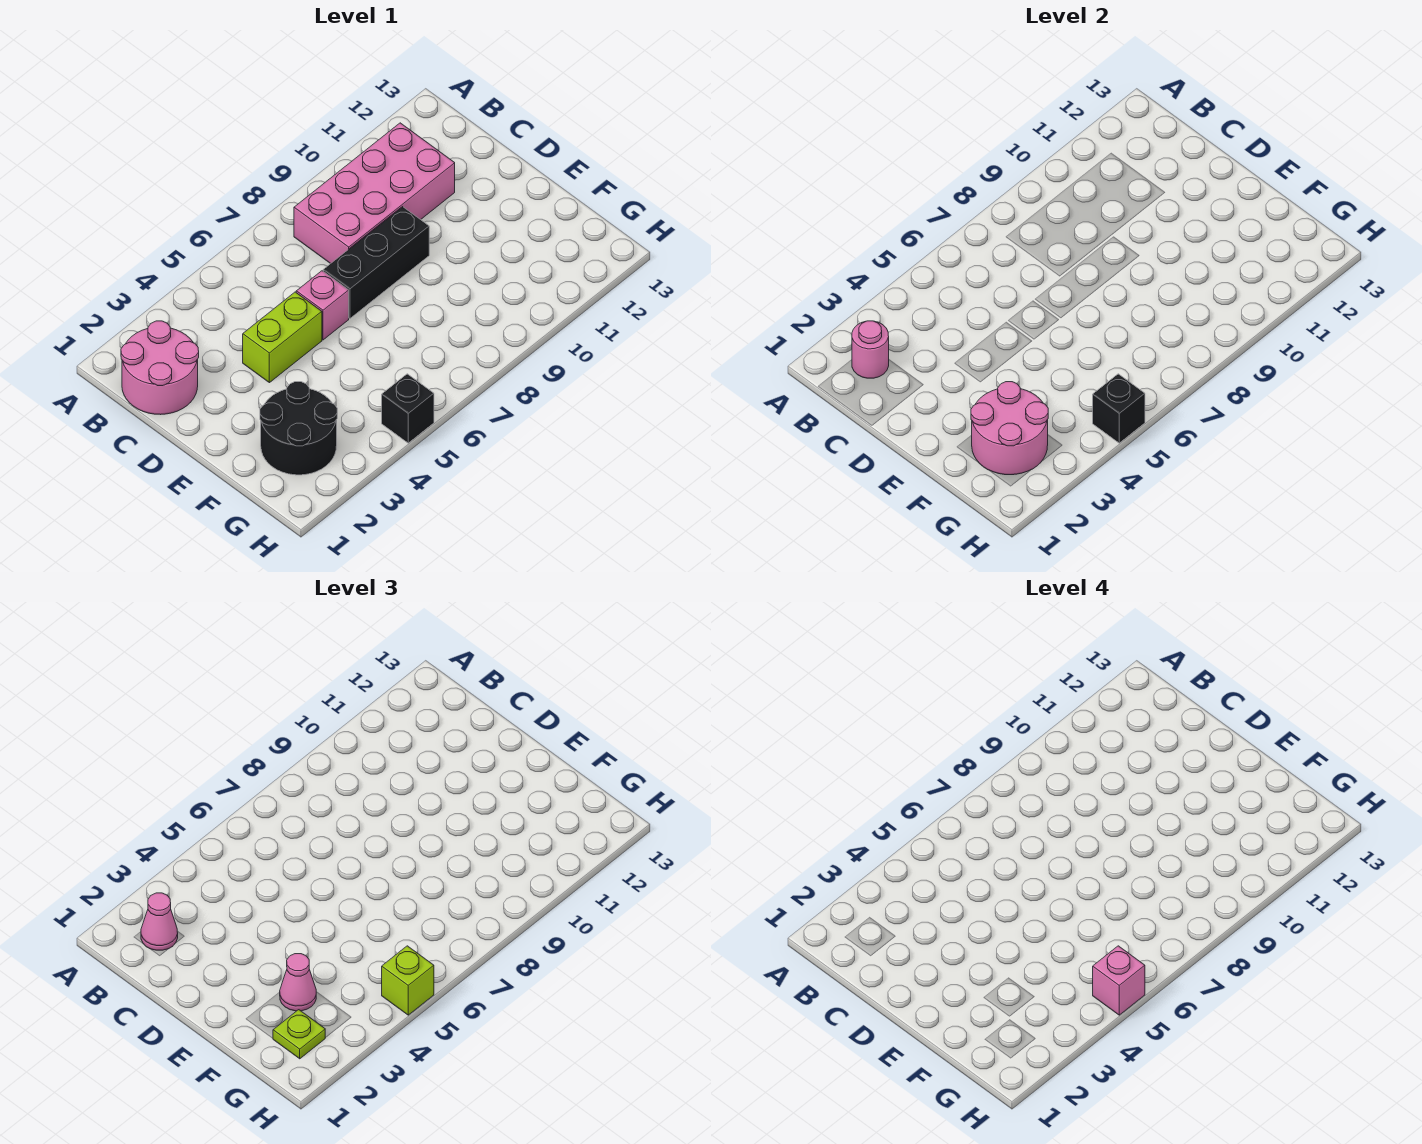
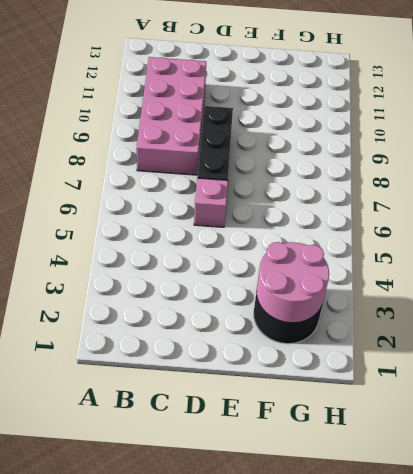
none -> pink round brick B1:C2 level 1
none -> lime brick D4:D5 level 1
none -> black brick H5 level 1

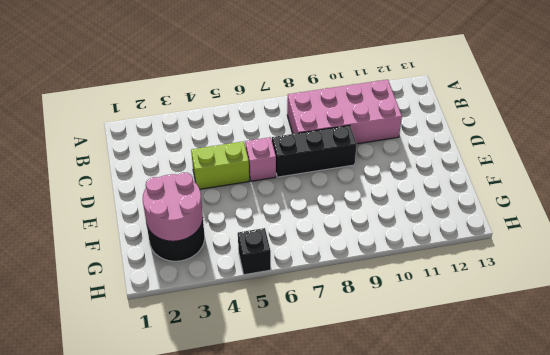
none -> pink round brick B1:C2 level 1
none -> pink round brick B2 level 2
none -> black brick H5 level 2

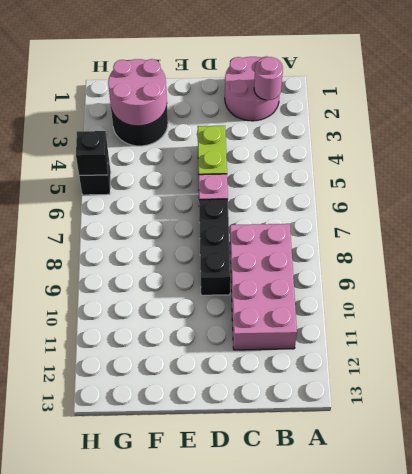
none -> pink cone B2 level 3
none -> pink cone F3 level 3
none -> lime plate G2 level 3

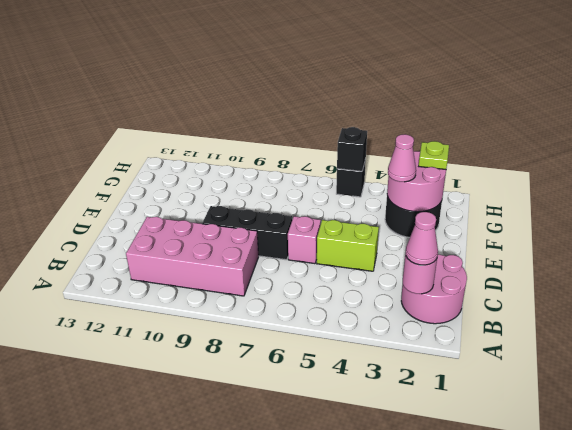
none -> lime brick H5 level 3
none -> pink brick H5 level 4

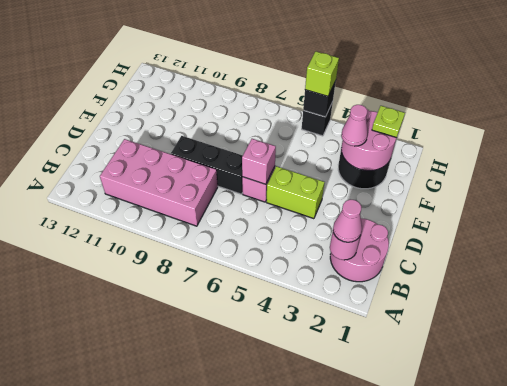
pink brick D6 level 2 -> pink brick H5 level 4

